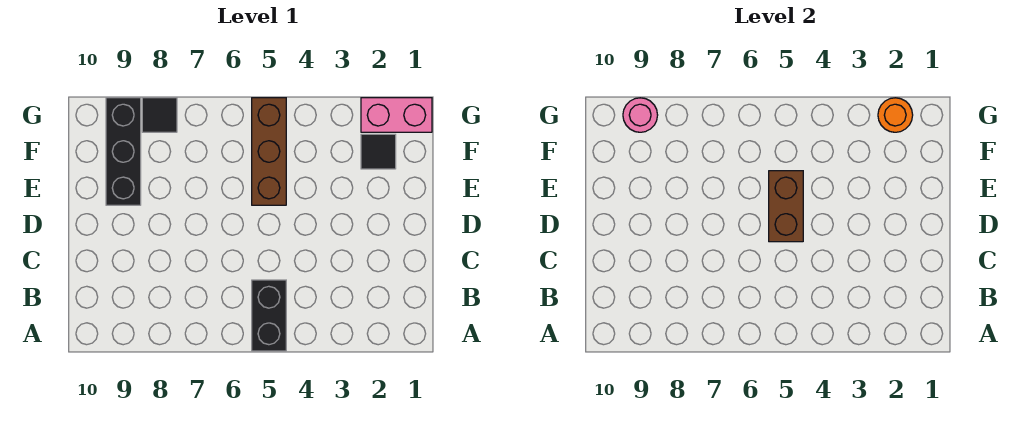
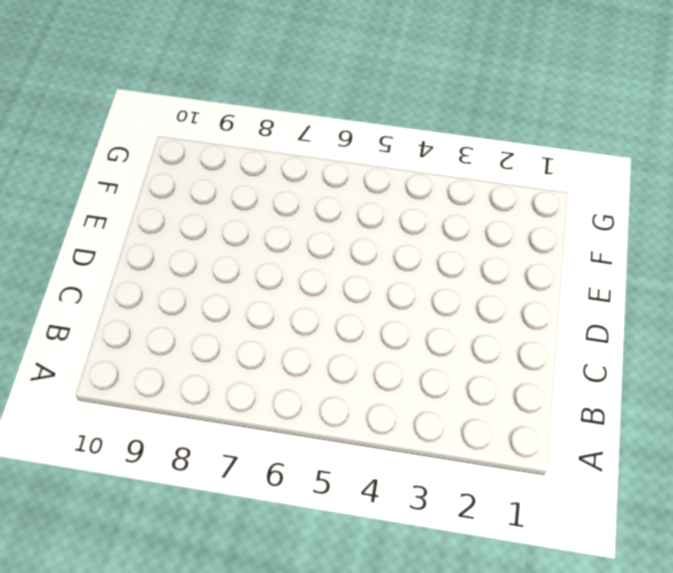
none -> black brick A5:B5 level 1
none -> brown brick E5:G5 level 1

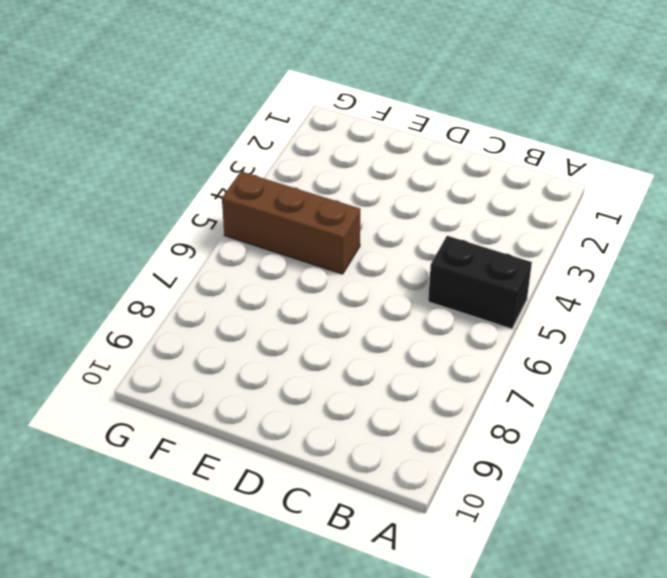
none -> black brick E9:G9 level 1
none -> black tile F2 level 1

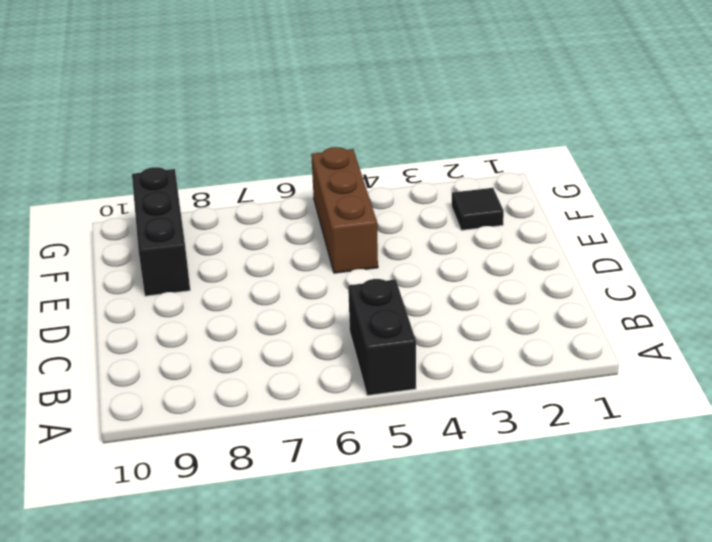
none -> pink brick G1:G2 level 1
none -> black tile G8 level 1

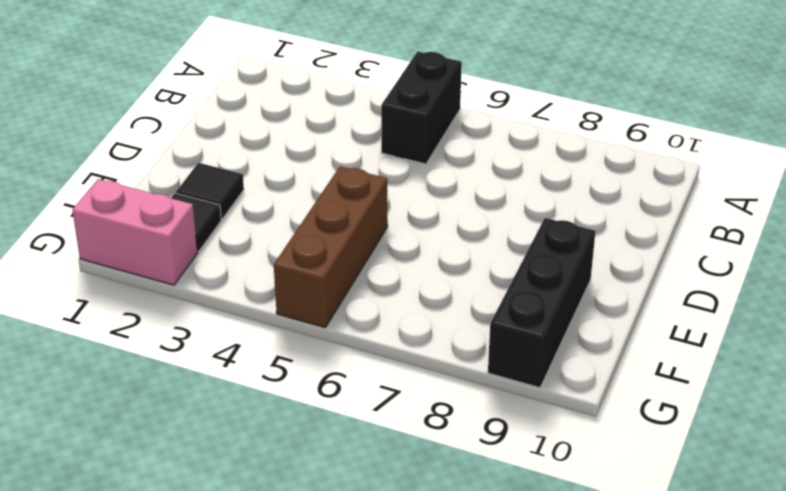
black tile E2 level 1 -> black tile G8 level 1
none -> brown brick D5:E5 level 2
none -> orange round brick G2 level 2

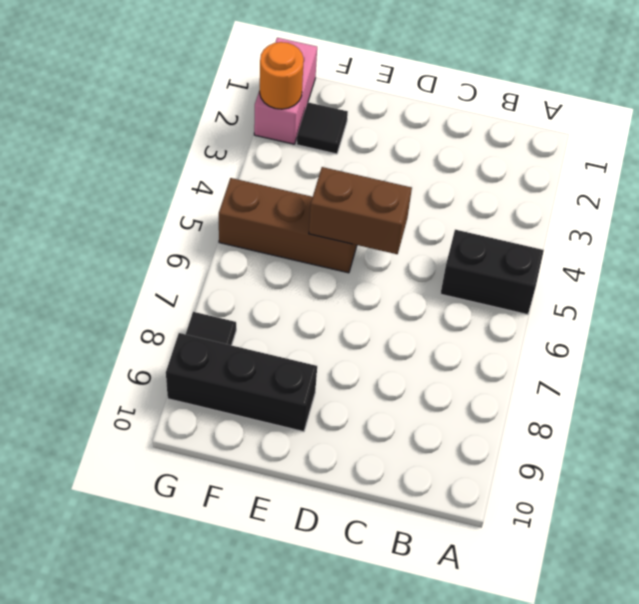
none -> pink round brick G9 level 2

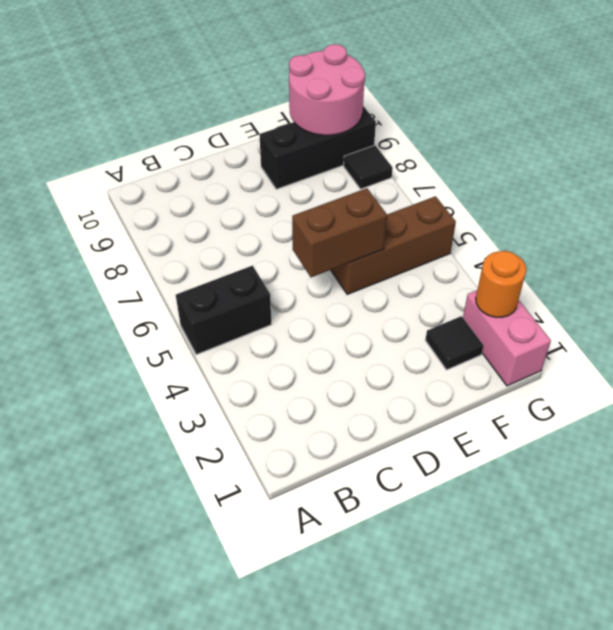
pink round brick F9:G10 level 2 -> pink round brick G9 level 2

